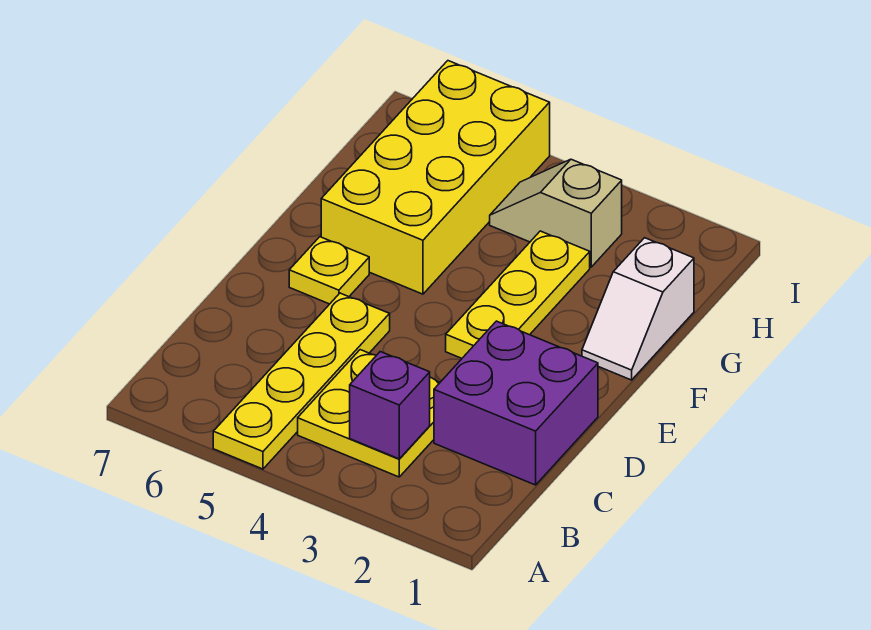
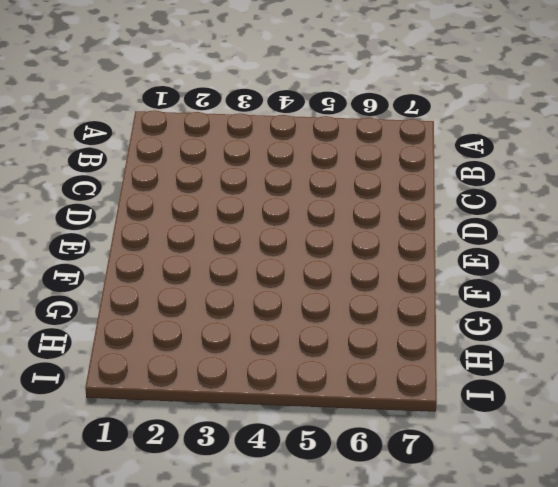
none -> yellow plate A5:D5 level 1
none -> yellow plate B3:C4 level 1

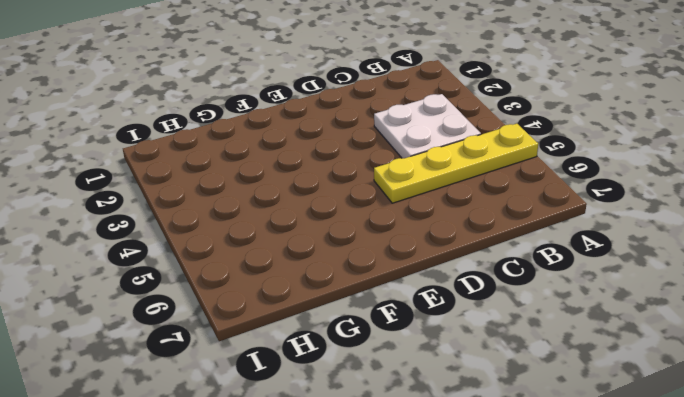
white plate B3:C4 level 1 -> yellow plate B3:C4 level 1
none -> purple brick C1:D2 level 1
none -> yellow plate E3:G3 level 1

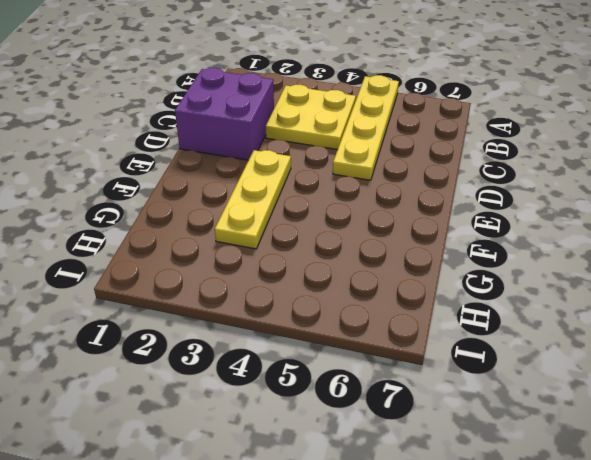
none -> yellow plate E6 level 1
none -> white slope F1:G1 level 1 top G

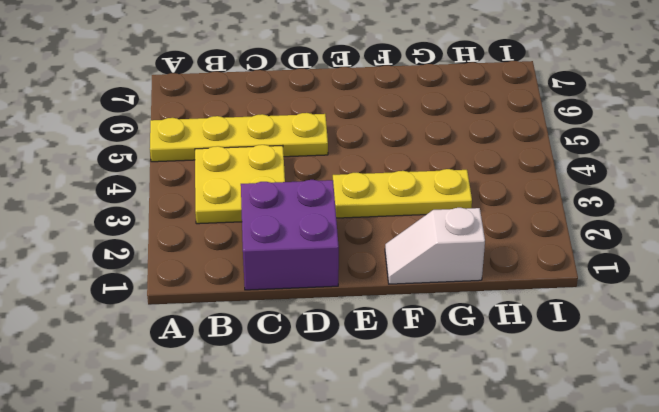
none -> yellow plate E6 level 1
none -> yellow brick F5:I6 level 1

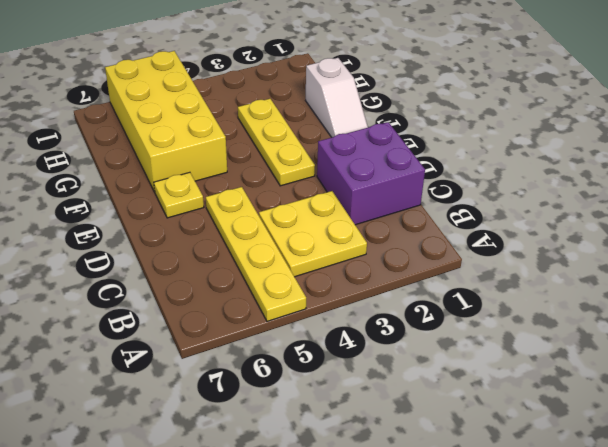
none -> tan slope H3:H4 level 1 top 3
none -> purple brick B3 level 2

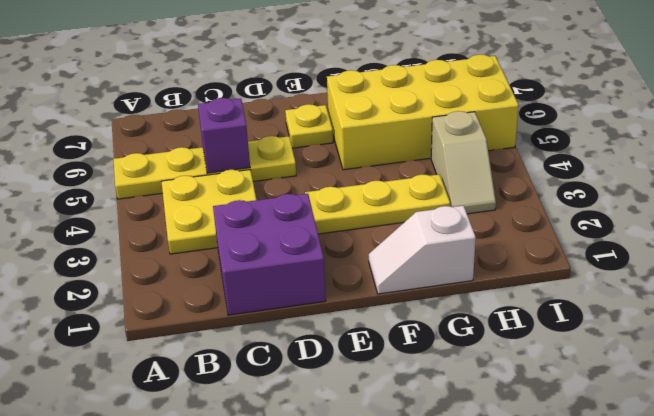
purple brick C5 level 2 -> purple brick B3 level 2
tan slope H3:H4 level 1 top 4 -> tan slope H3:H4 level 1 top 3

